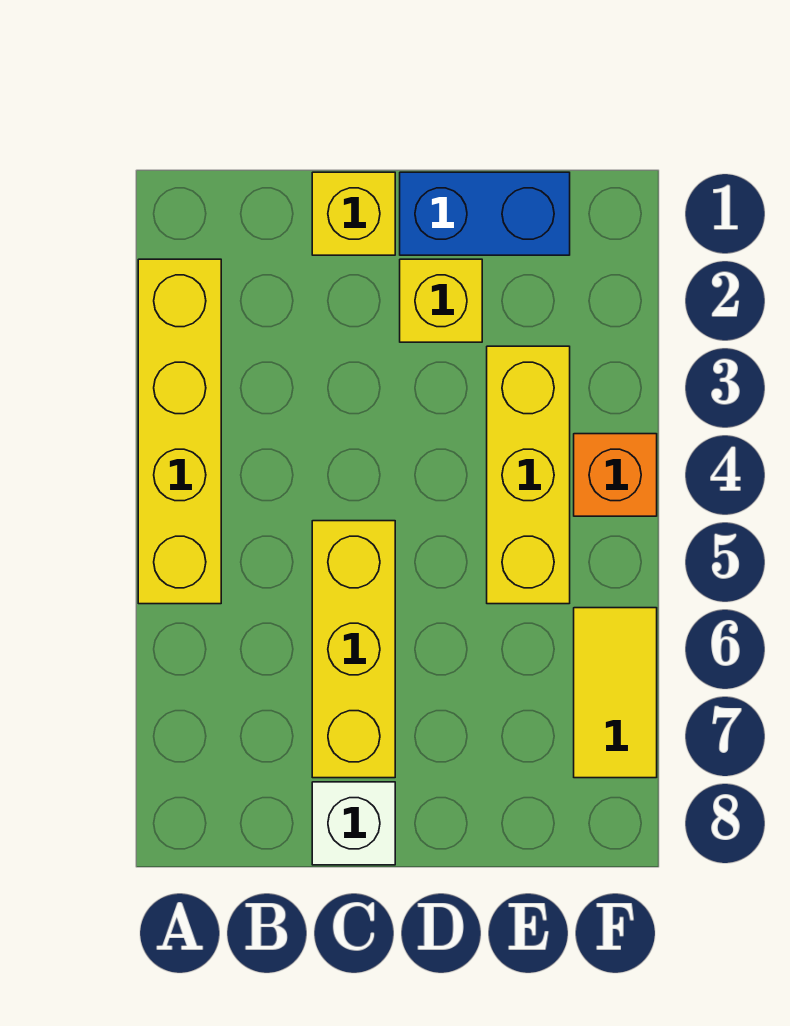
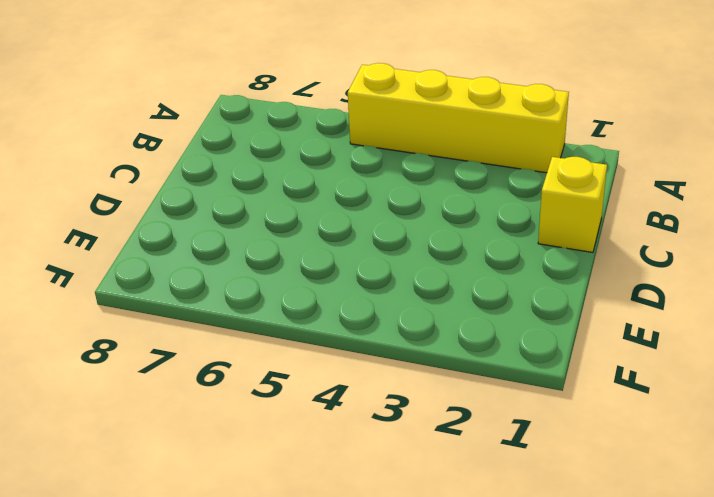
none -> yellow brick C5:C7 level 1
none -> white brick C8 level 1

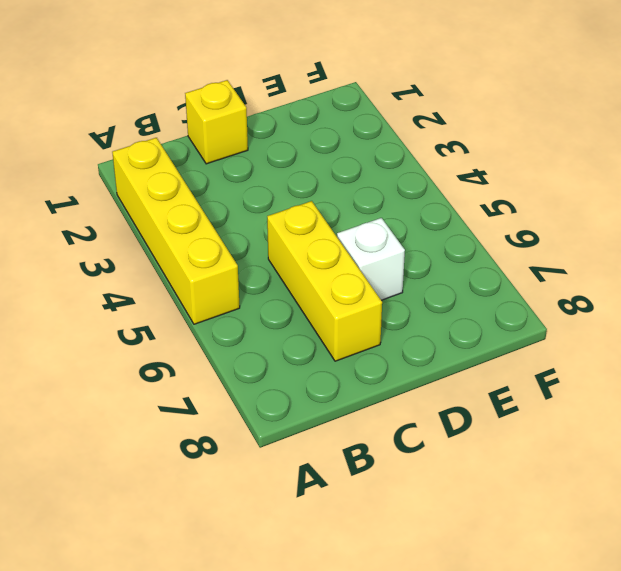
white brick D6 level 1 -> white brick C8 level 1
none -> blue brick D1:E1 level 1
none -> yellow brick D2 level 1

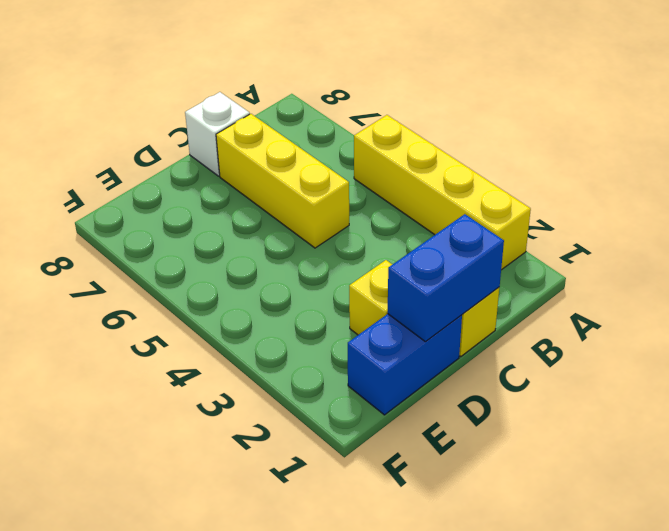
blue brick C1:D1 level 2 -> none
none -> yellow brick E3:E5 level 1
none -> orange brick F4 level 1

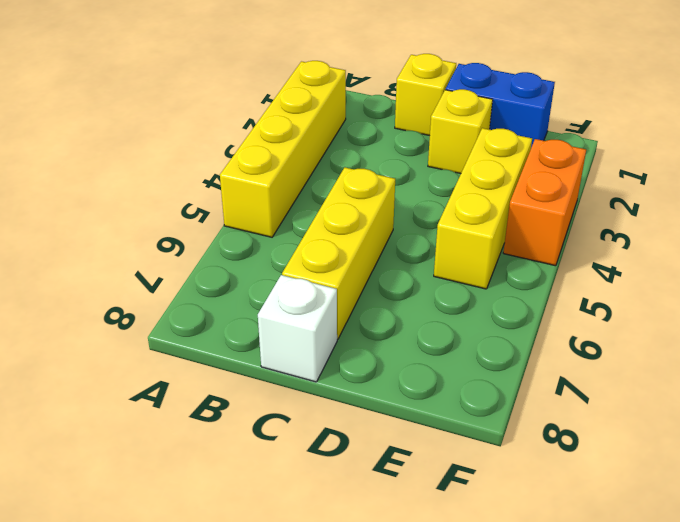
orange brick F3:F4 level 1 -> orange brick F4 level 1
none -> yellow tile F6:F7 level 1

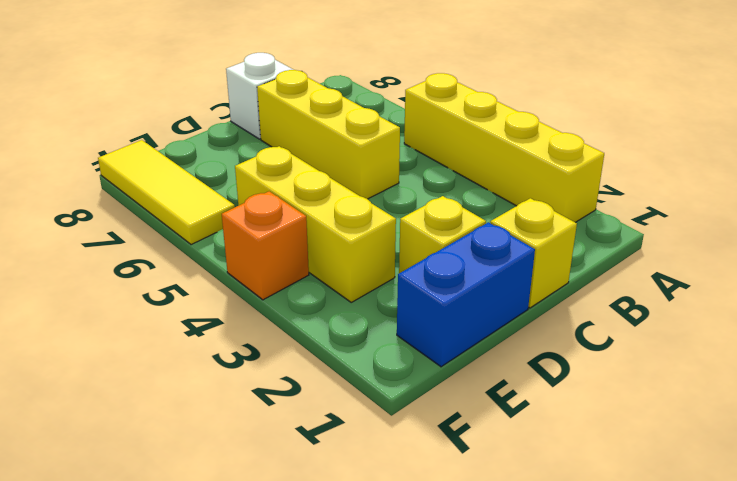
yellow tile F6:F8 level 1 -> yellow tile F6:F7 level 1

